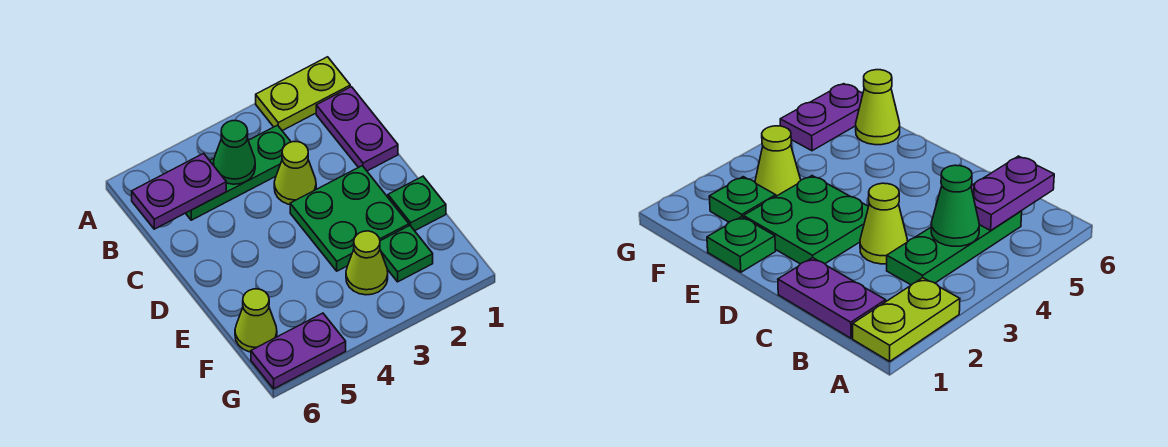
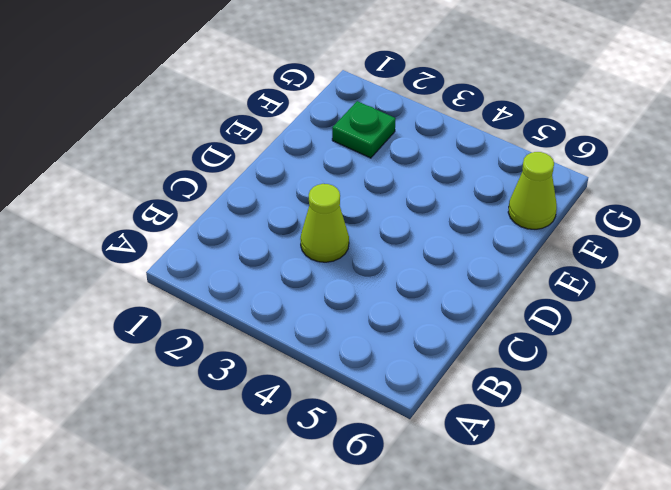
none -> lime plate A1:A2 level 1
none -> purple plate B1:C1 level 1
none -> green plate B3:B5 level 1

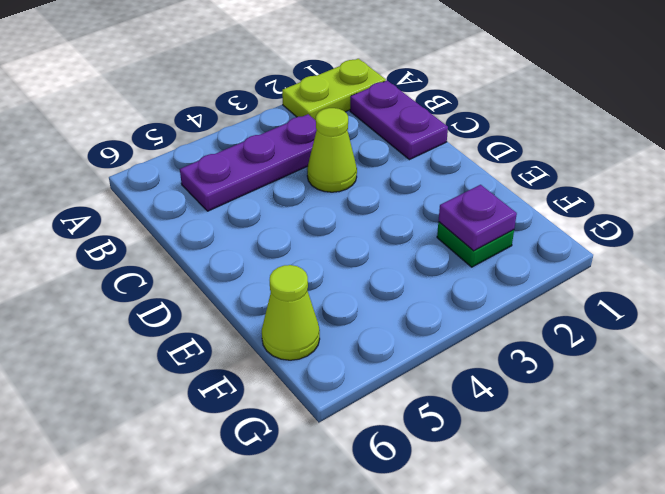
purple plate B3:B5 level 1 -> green plate B3:B5 level 1
purple plate F2 level 2 -> none
none -> green plate D2:E3 level 1
none -> green plate E1 level 1
none -> lime cone F3 level 1

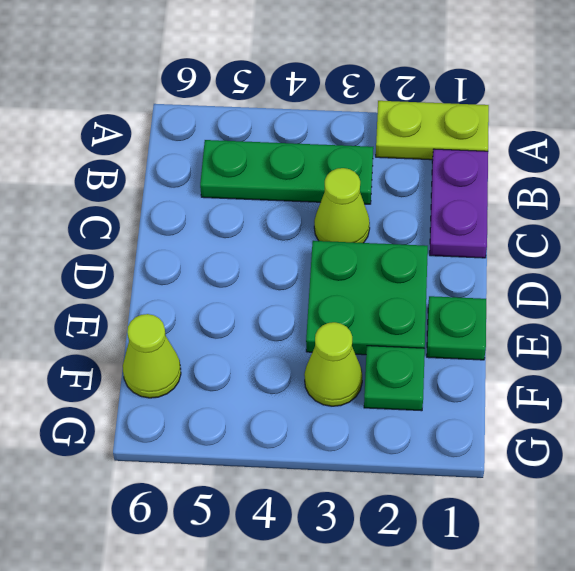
none -> purple plate G5:G6 level 1
none -> green cone B4 level 2
none -> purple plate B5:B6 level 2

